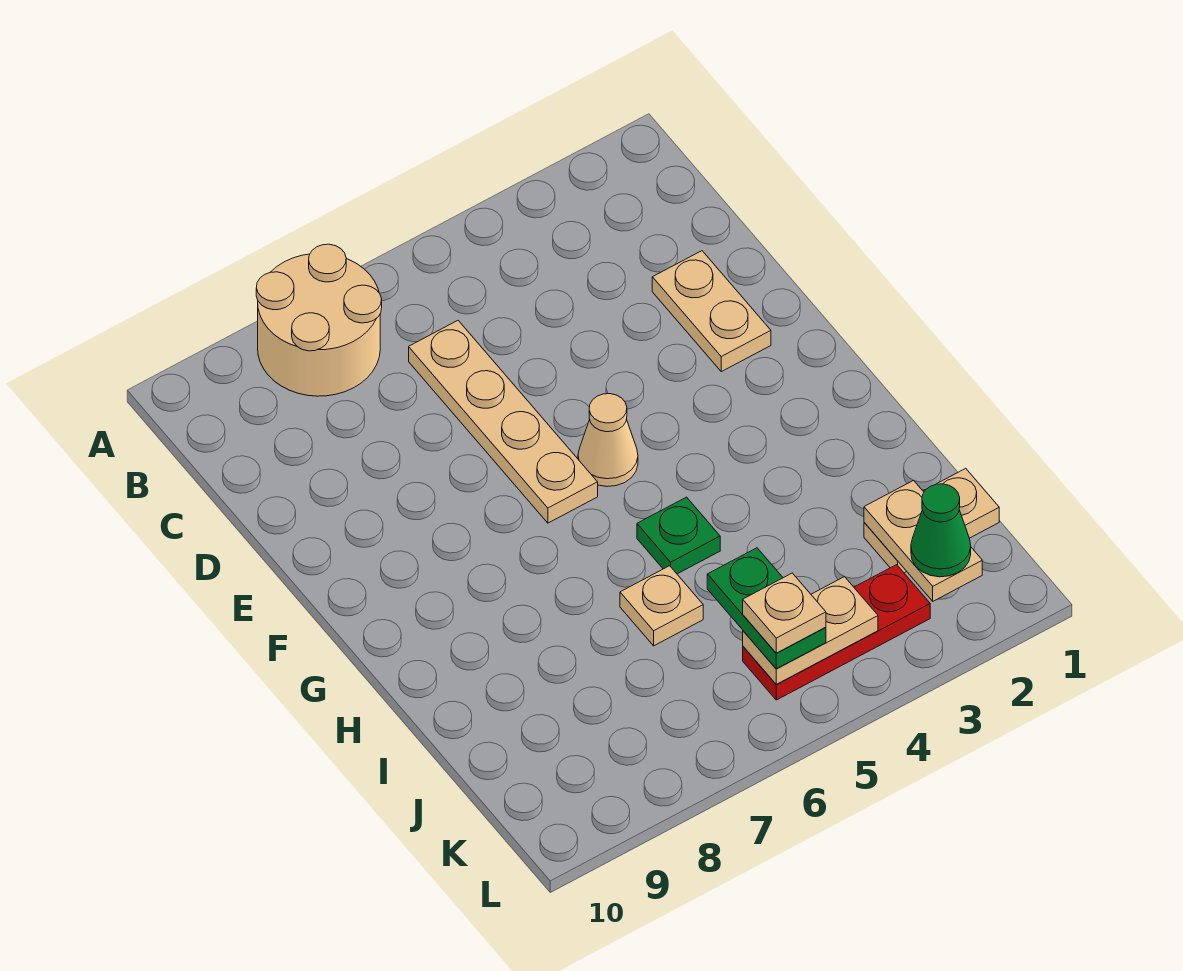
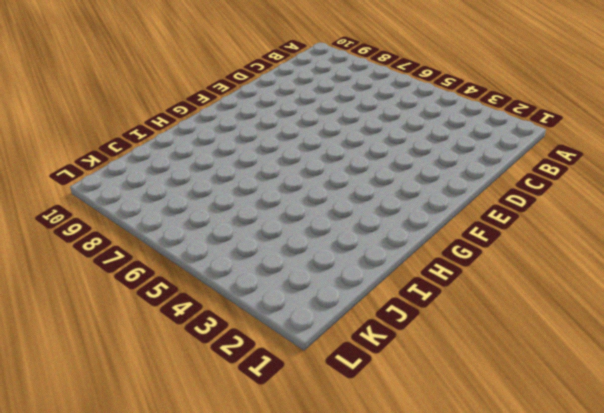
none -> tan round brick A7:B8 level 1
none -> tan plate C6:F6 level 1
none -> tan plate D2:E2 level 1

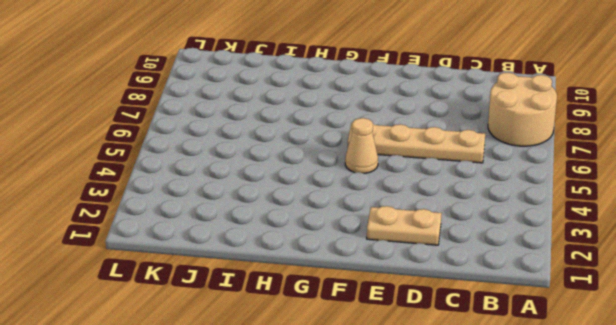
none -> green plate H5 level 1
none -> tan plate I6 level 1
none -> tan plate J1:J2 level 1

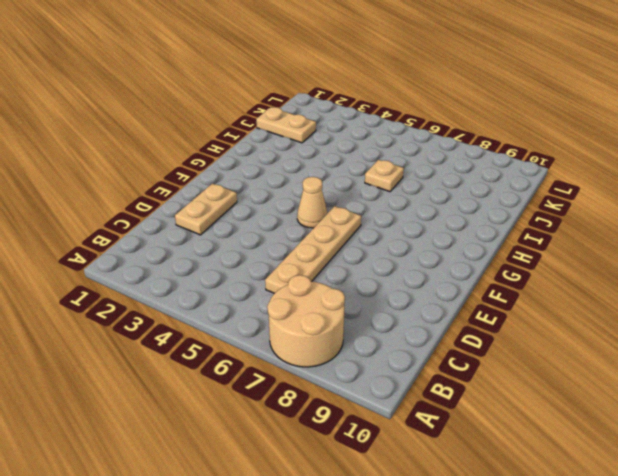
none -> green plate H5 level 1
none -> red plate K3:K5 level 1
none -> tan plate J2:K2 level 2

